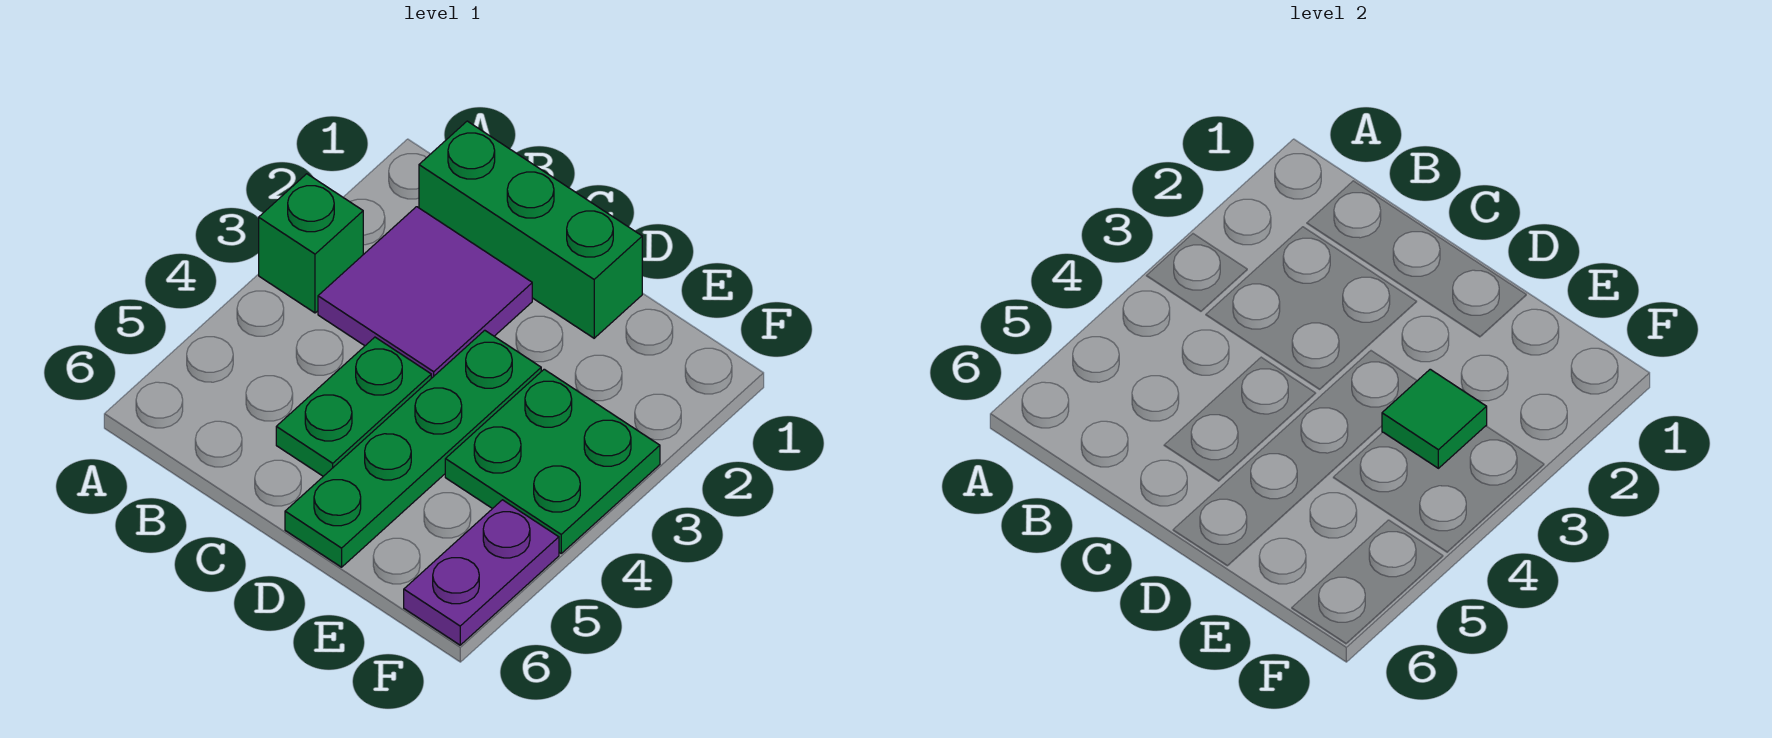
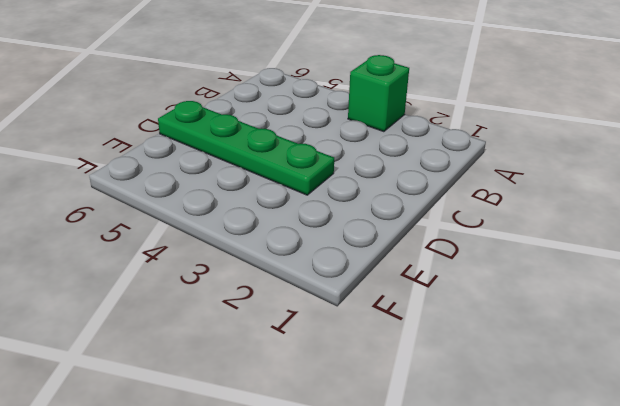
none -> green brick B1:D1 level 1
none -> purple tile B2:C3 level 1

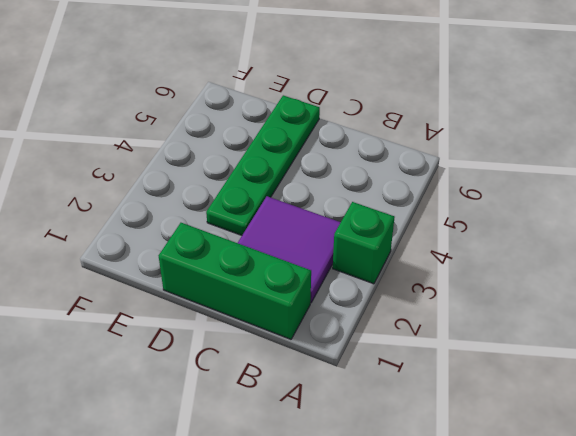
none -> green plate C4:C5 level 1
none -> green plate E3:F4 level 1

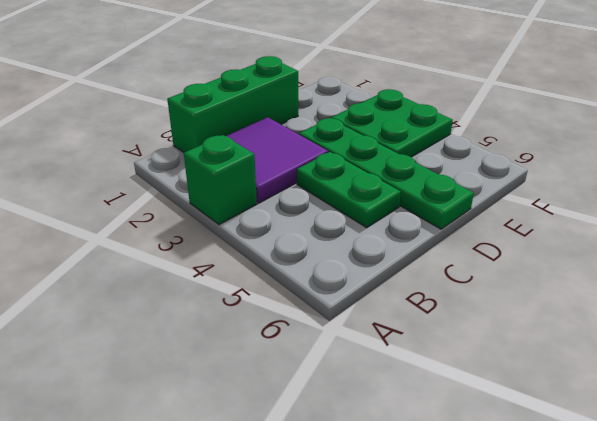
none -> purple plate F5:F6 level 1
none -> green tile E3 level 2

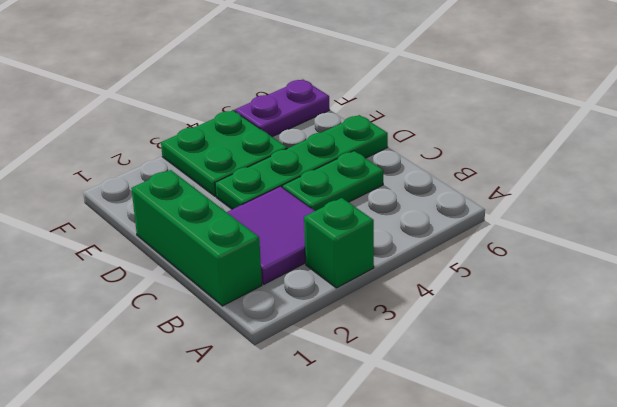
none -> green tile E3 level 2

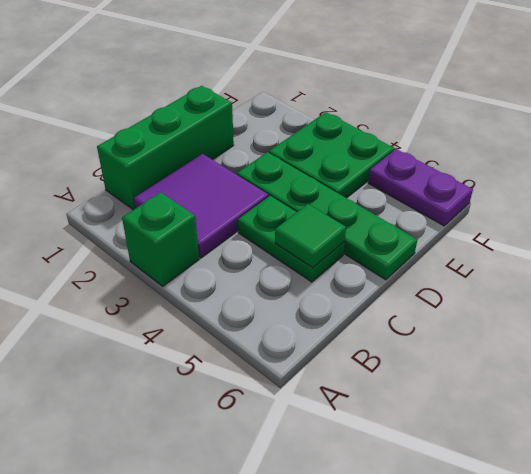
green tile C5 level 2 -> green tile E3 level 2

